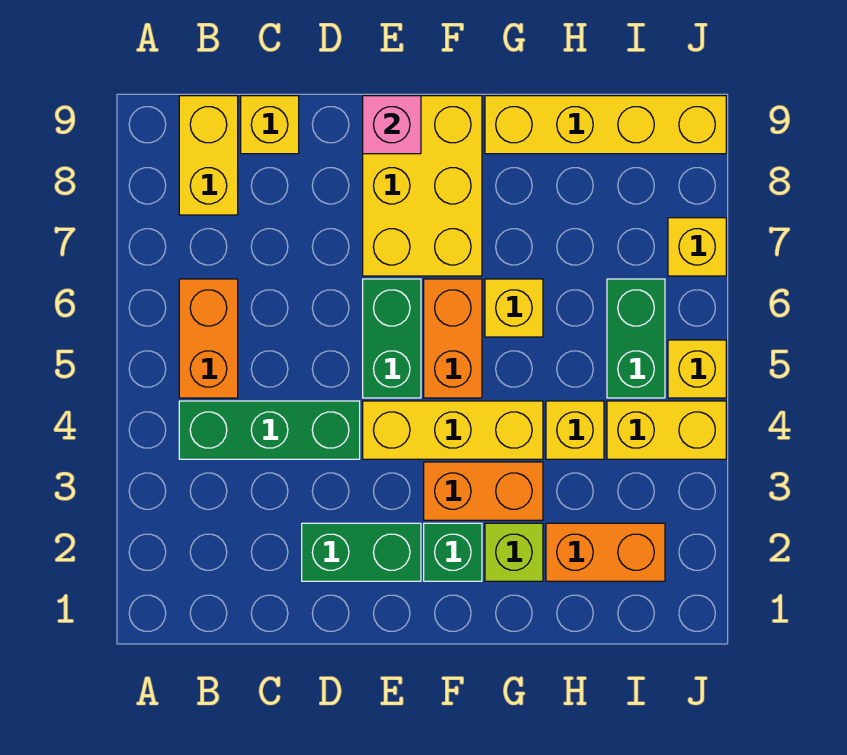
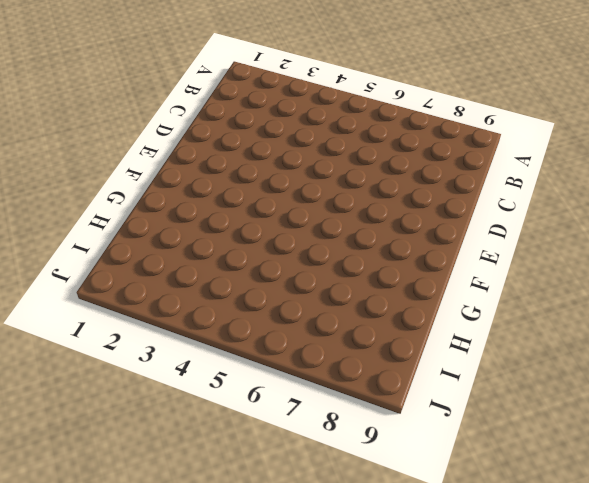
none -> green brick B4:D4 level 1
none -> orange brick B5:B6 level 1
none -> yellow brick B8:B9 level 1

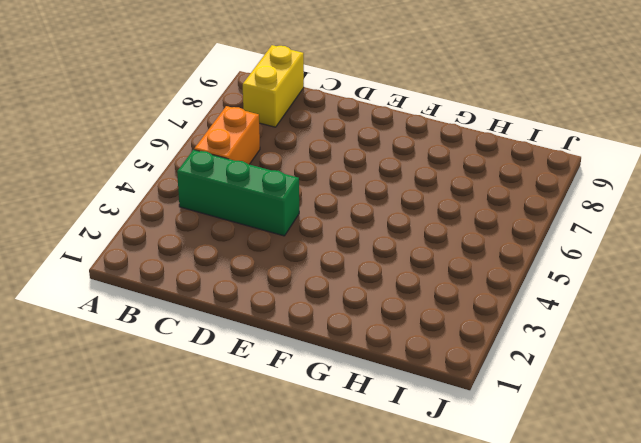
none -> yellow brick C9 level 1
none -> green brick D2:E2 level 1
none -> yellow brick E4:G4 level 1

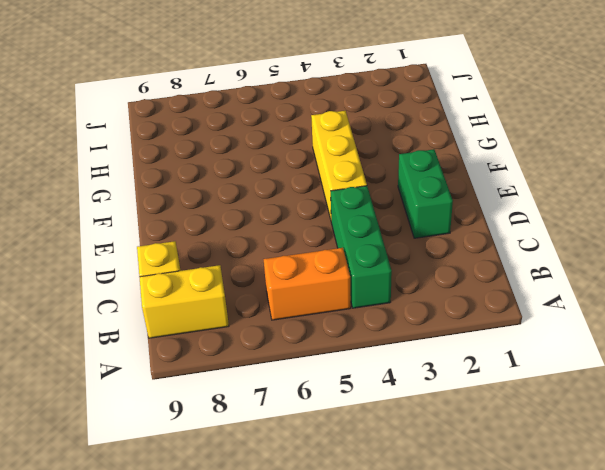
none -> green brick E5:E6 level 1
none -> yellow brick E7:F9 level 1
none -> green brick F2 level 1

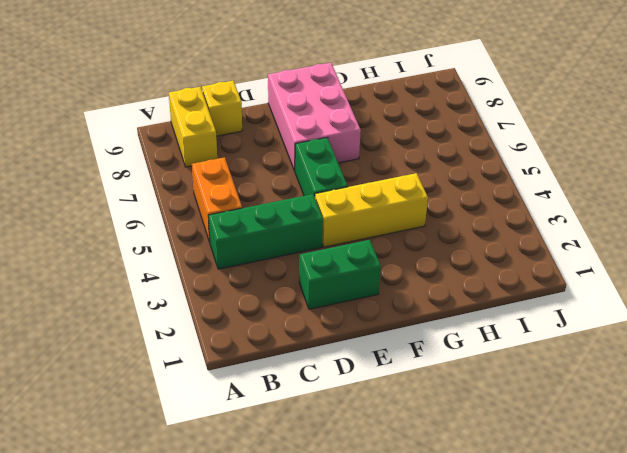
pink brick E7:F9 level 1 -> yellow brick E7:F9 level 1
none -> green brick F2 level 1
none -> orange brick F3:G3 level 1
none -> orange brick F5:F6 level 1

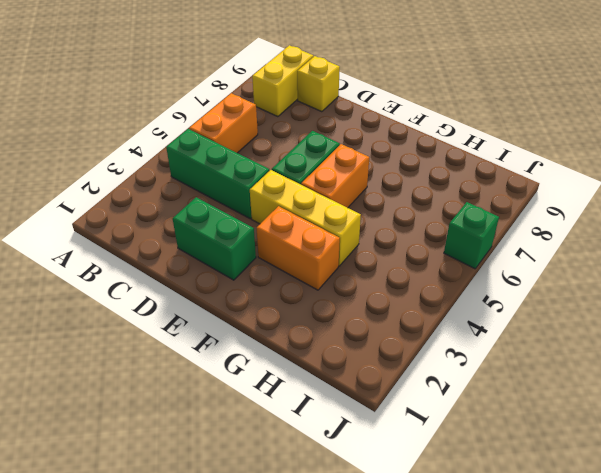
green brick J6 level 1 -> green brick F2 level 1
none -> yellow brick E7:F9 level 1
none -> lime brick G2 level 1
none -> yellow brick G6 level 1

